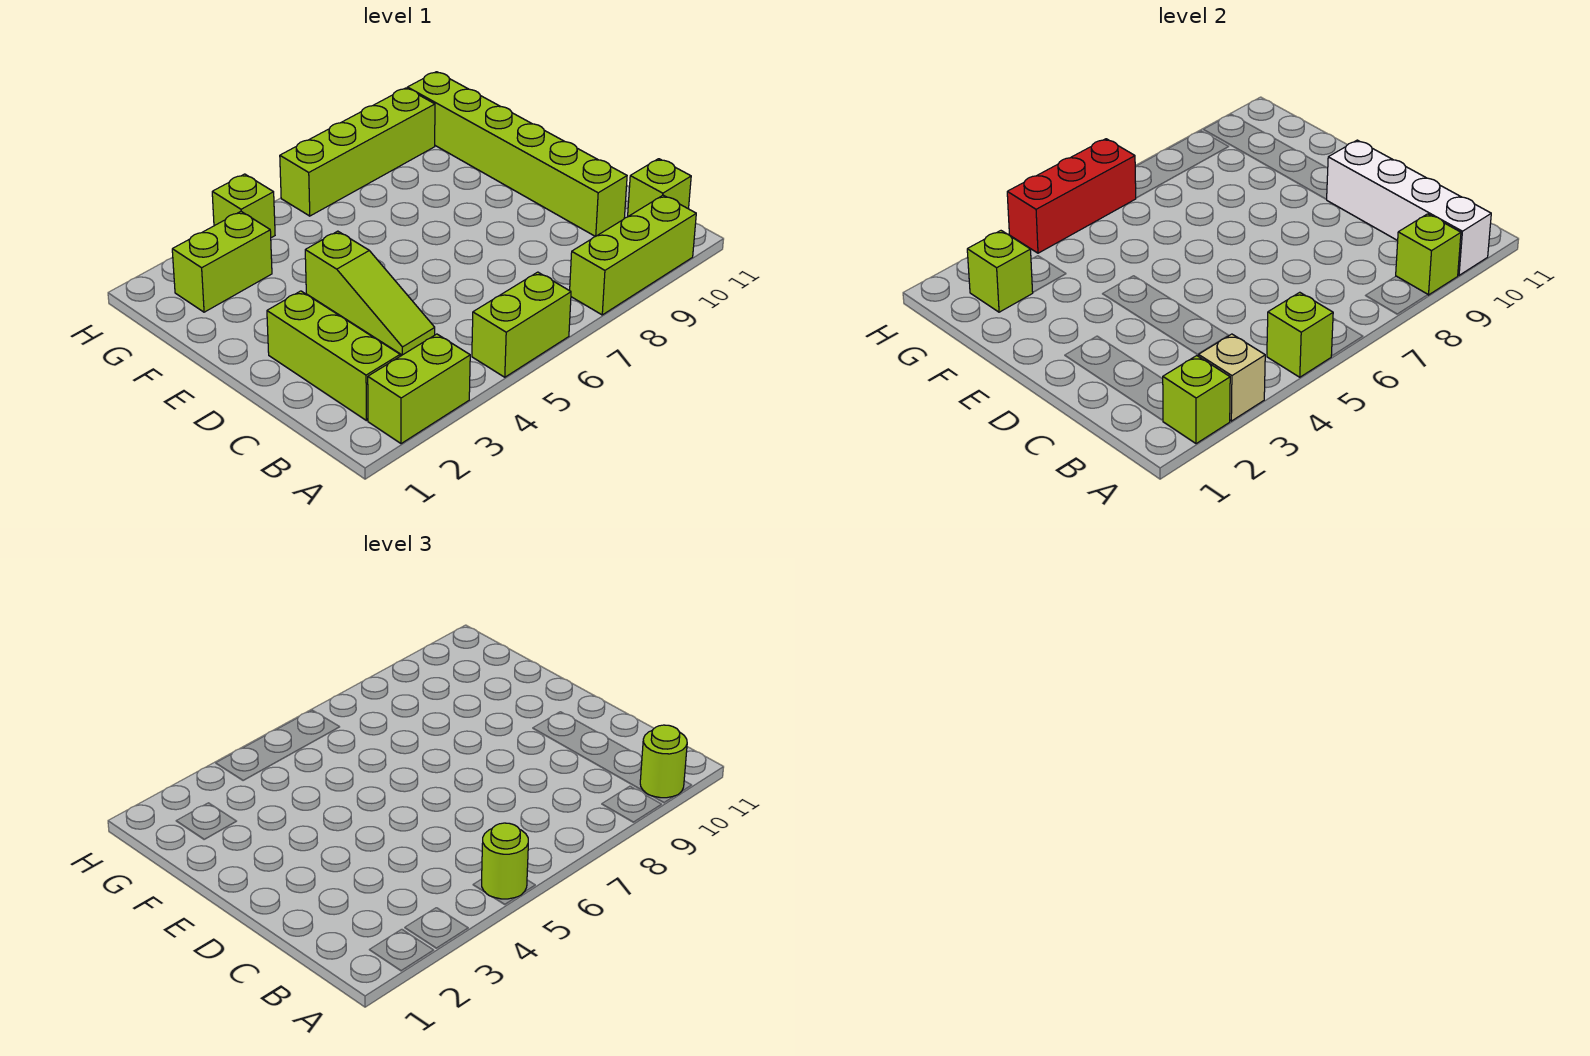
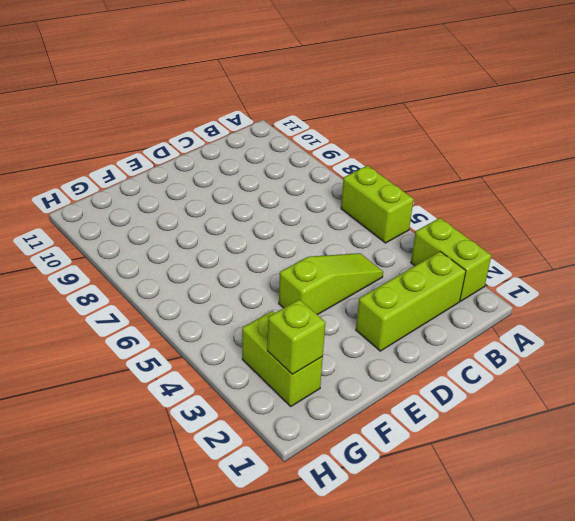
none -> lime brick A8:A10 level 1
none -> lime brick B11 level 1
none -> lime brick C10:H10 level 1

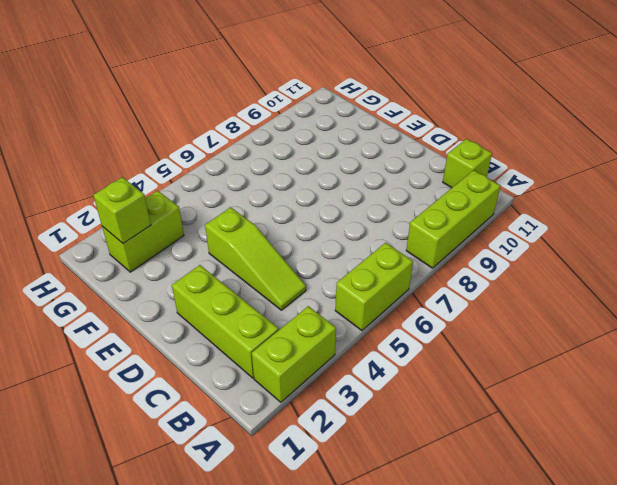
none -> lime brick C10:H10 level 1
none -> lime brick H4 level 1
none -> lime brick H6:H9 level 1

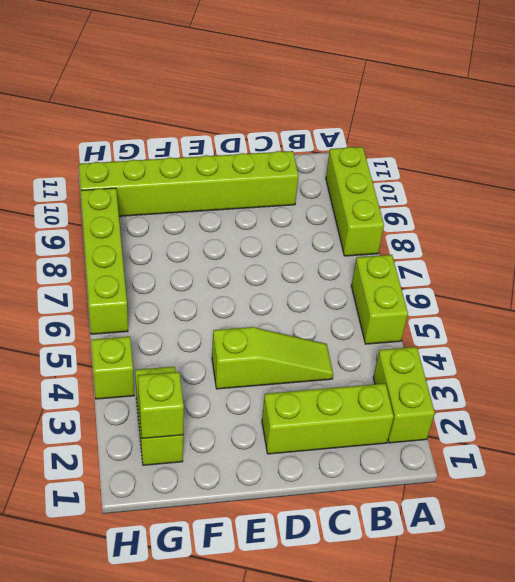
none -> lime brick B11 level 1
none -> lime brick A2 level 2
none -> tan brick A3 level 2

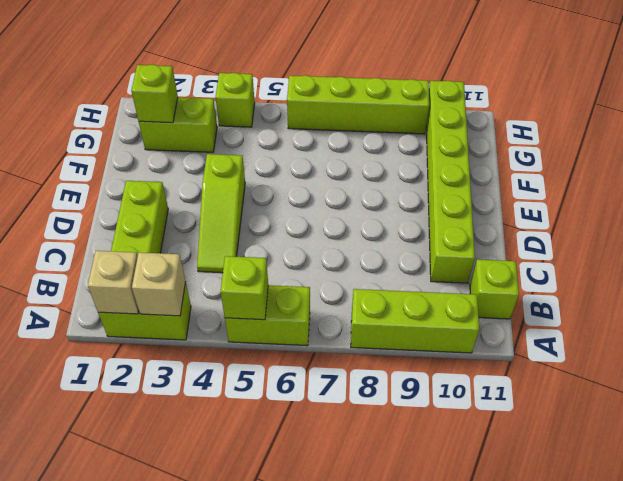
tan brick A2 level 2 -> lime brick A2 level 2
none -> lime brick A9 level 2
none -> white brick A10:D10 level 2
none -> red brick H4:H6 level 2

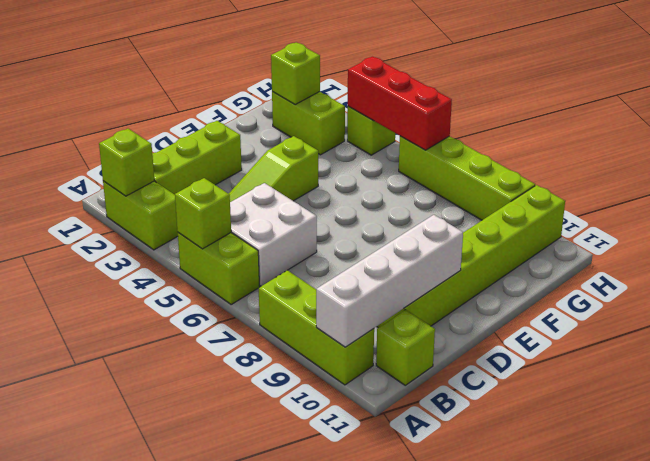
white brick B5:C6 level 1 -> none
none -> tan brick A3 level 2
none -> lime brick A9 level 2
none -> lime round brick A5 level 3

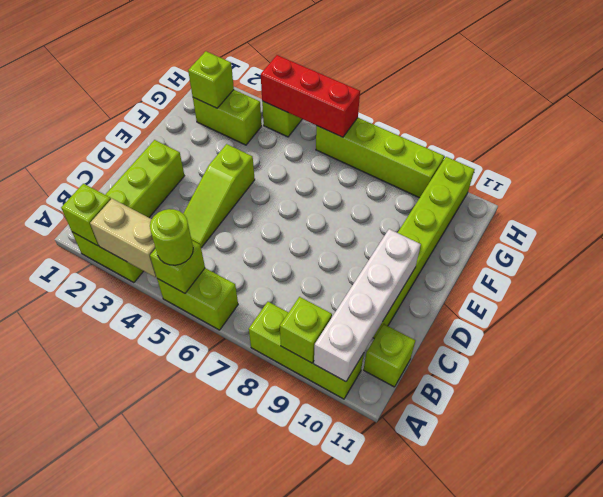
tan brick A3:A4 level 2 -> tan brick A3 level 2
none -> lime round brick A10 level 3

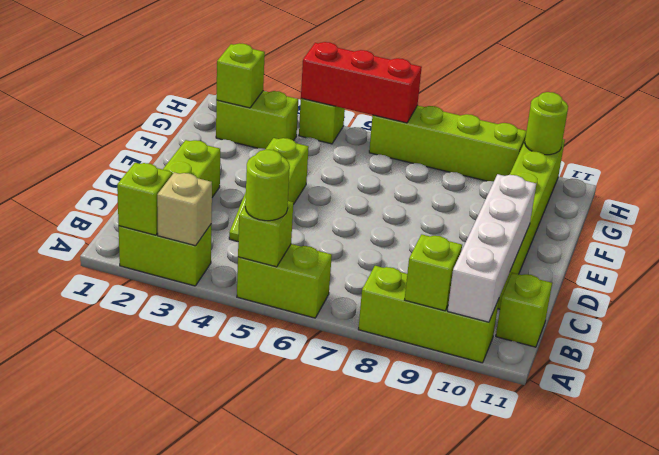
lime round brick H10 level 2 -> lime round brick A10 level 3

